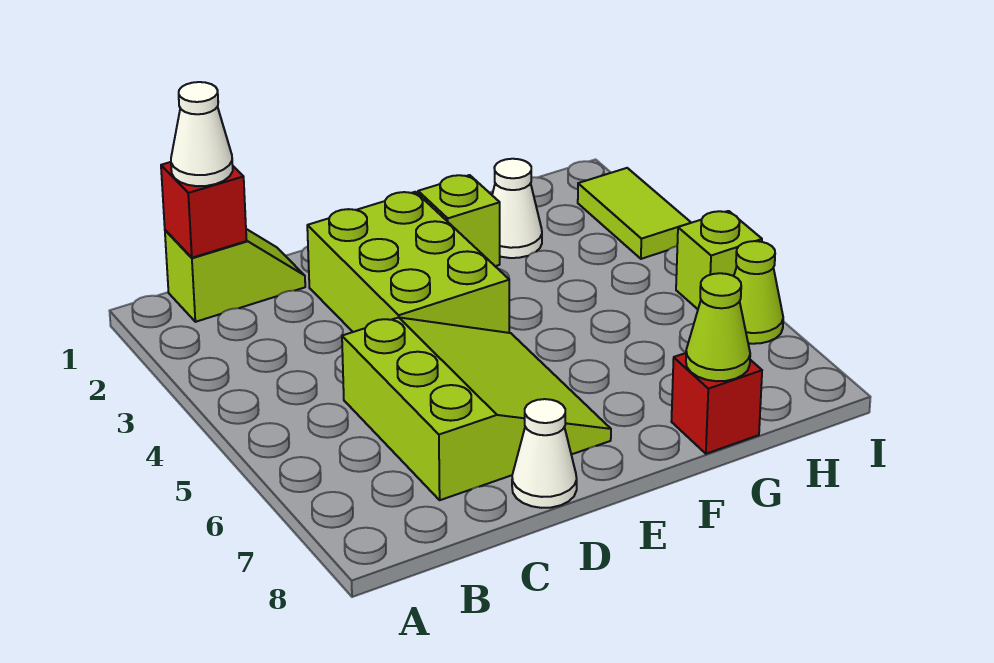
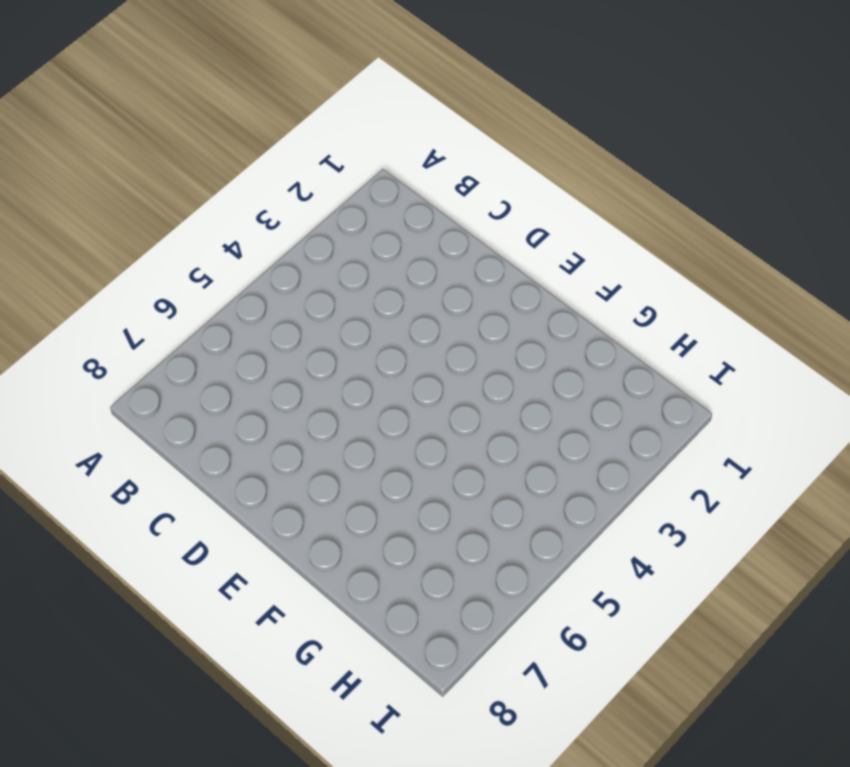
none -> lime slope B1:C1 level 1 top B
none -> lime slope C5:E7 level 1 top C
none -> lime brick D2:E4 level 1

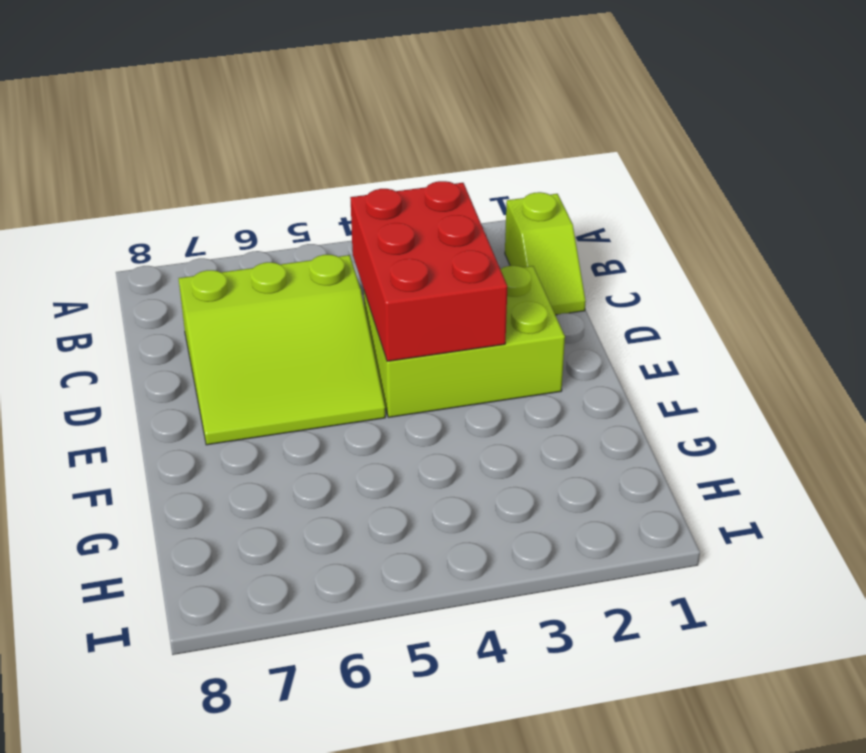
red brick C3:E4 level 2 -> none
none -> white cone D8 level 1
none -> lime brick F2 level 1
none -> white cone G2 level 1

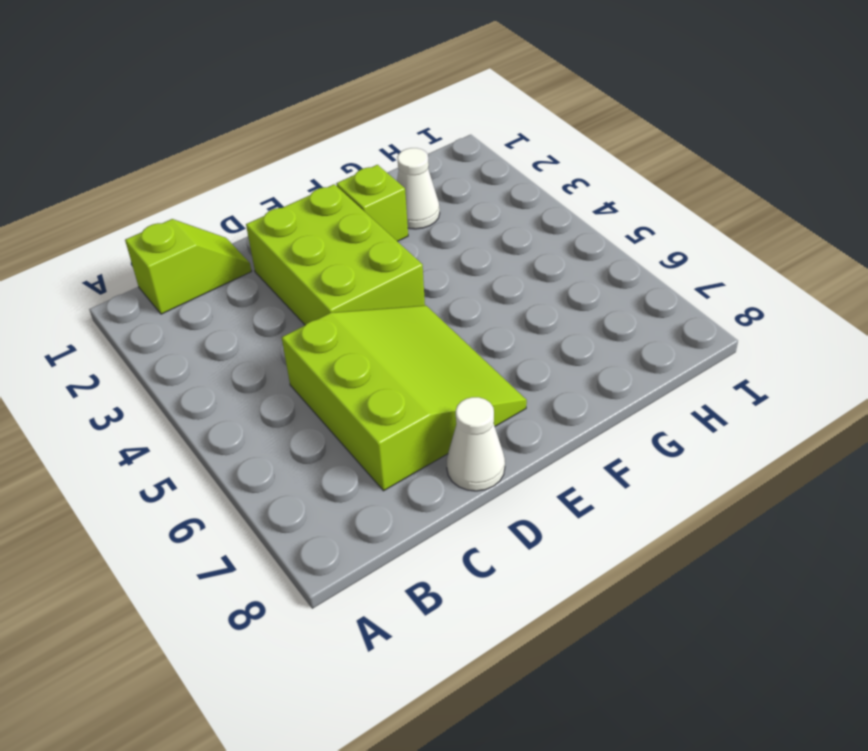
none -> red brick G8 level 1
none -> lime tile I2:I3 level 1
none -> lime brick I5 level 1

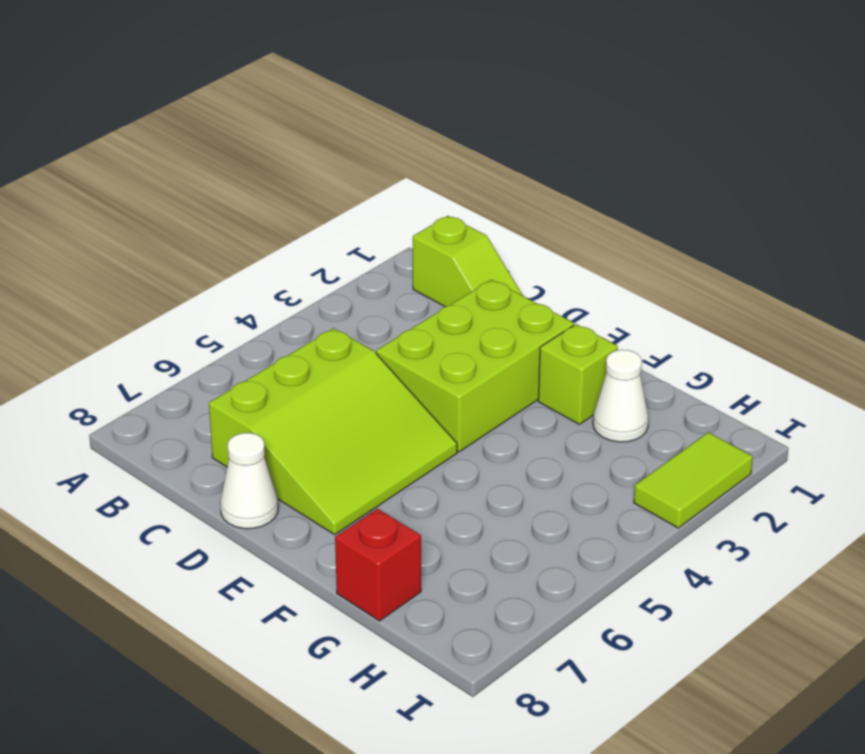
none -> lime brick I5 level 1
none -> lime cone I6 level 1
none -> red brick B1 level 2

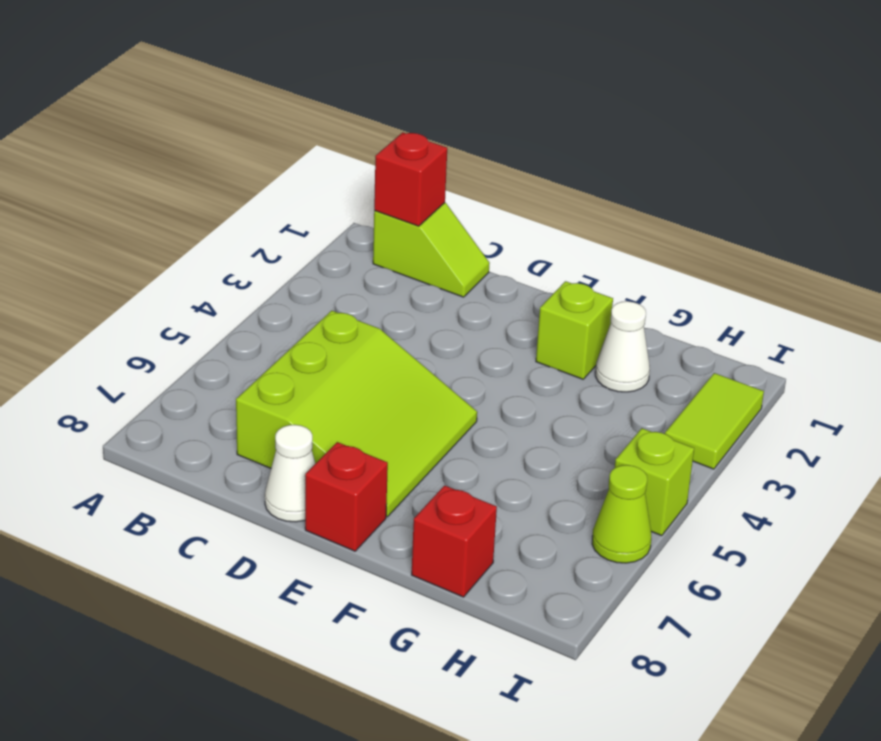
red brick E8 level 1 -> none
none -> lime brick D2:E4 level 1
none -> lime cone G8 level 2
none -> white cone B1 level 3

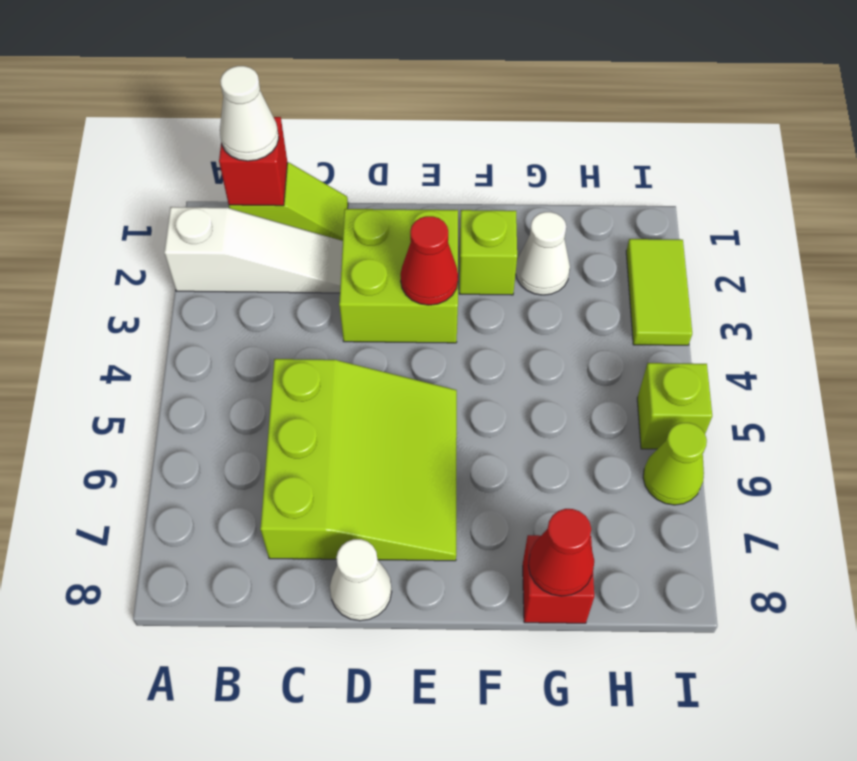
white slope A2:C2 level 1 top A -> none
lime brick D2:E3 level 1 -> lime brick D2:E4 level 1
red cone E3 level 2 -> none
red cone G8 level 2 -> lime cone G8 level 2

